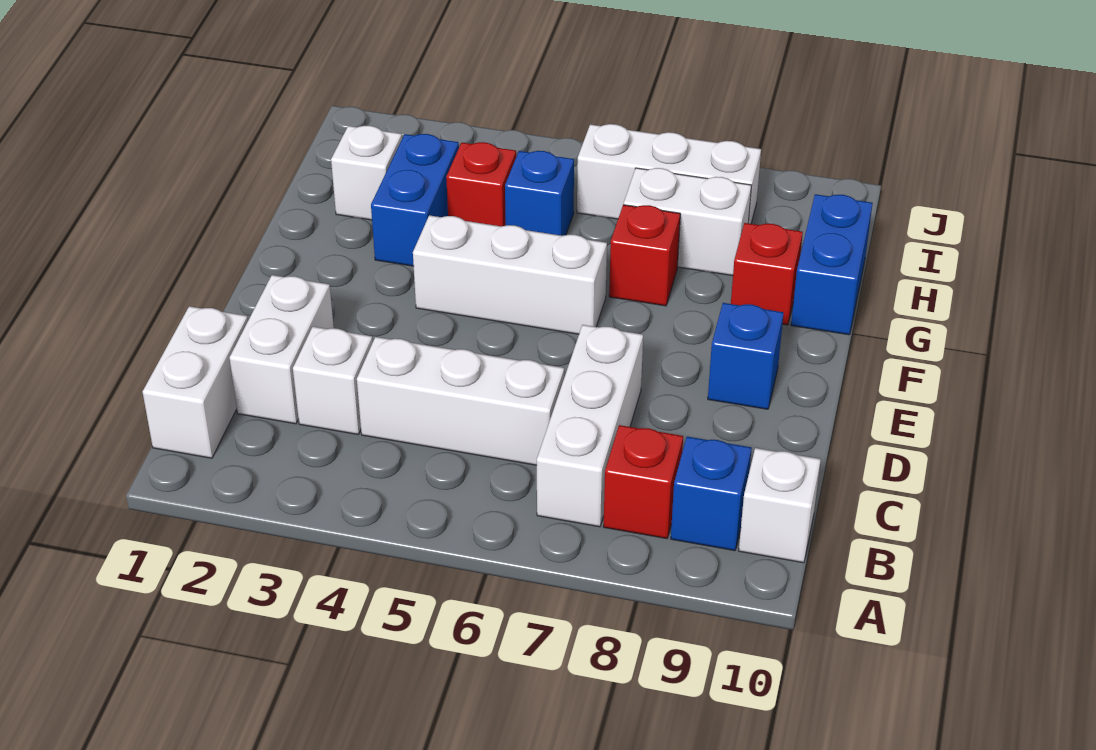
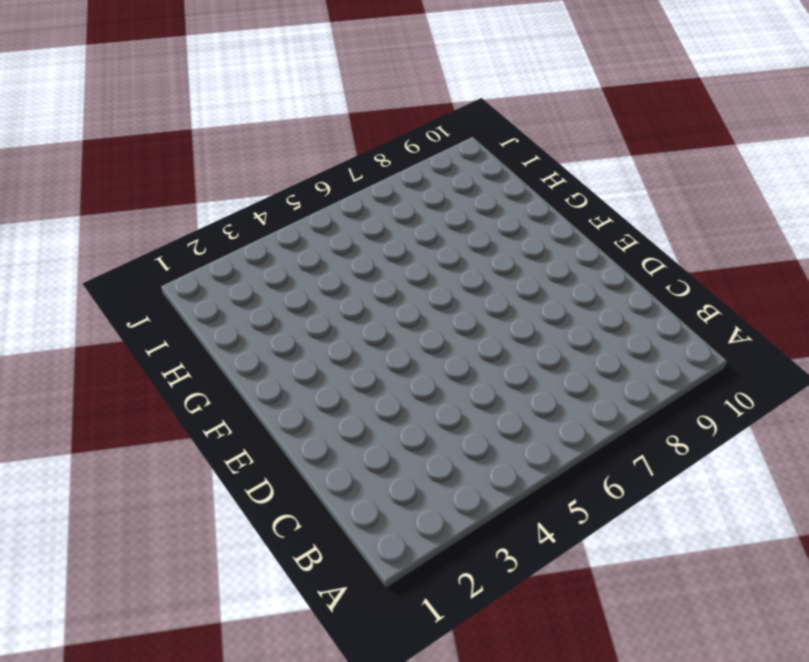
none -> white brick B1:C1 level 1
none -> white brick B7:D7 level 1
none -> red brick B8 level 1

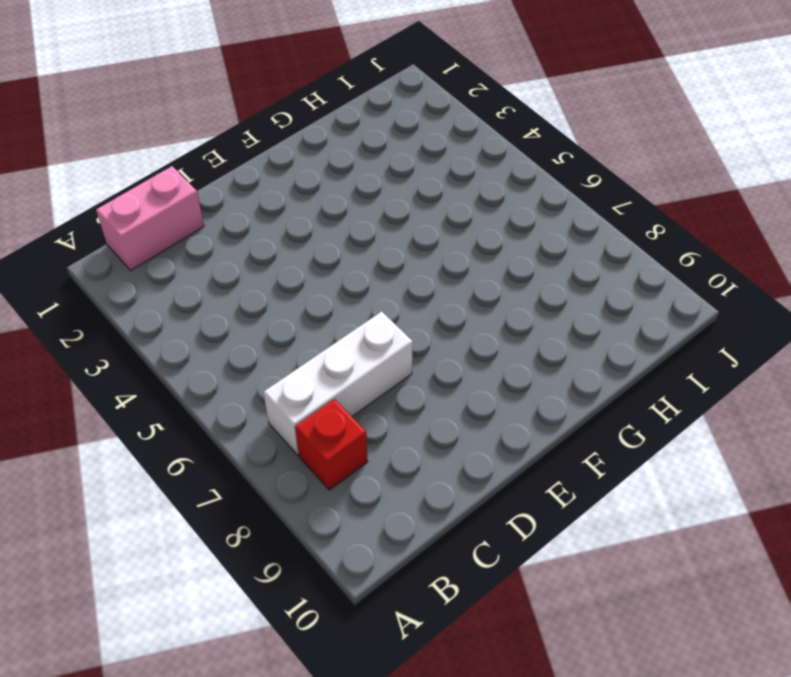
pink brick B1:C1 level 1 -> white brick B1:C1 level 1
none -> blue brick B9 level 1
none -> white brick B10 level 1
none -> white brick C2:D2 level 1

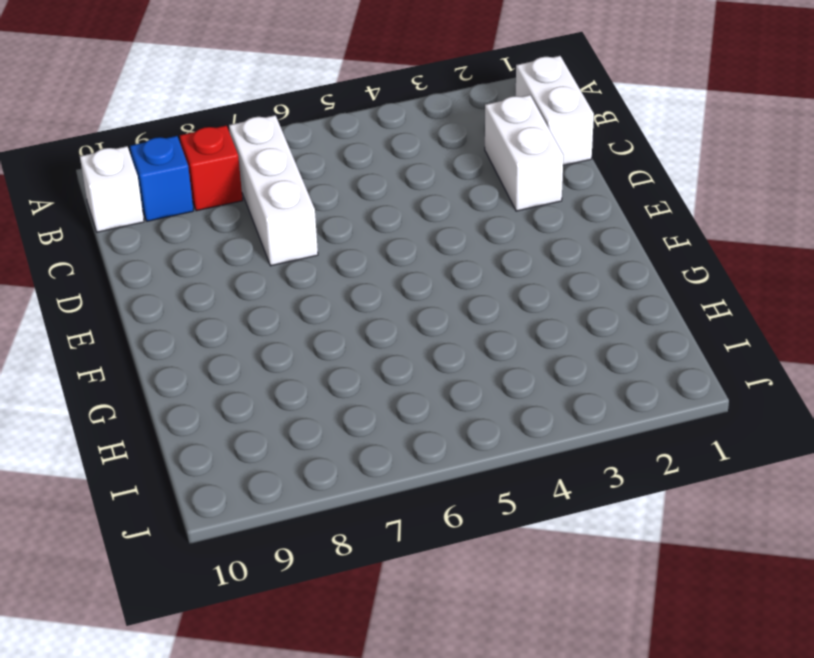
none -> white brick C3 level 1
none -> white brick C4:C6 level 1
none -> blue brick E9 level 1

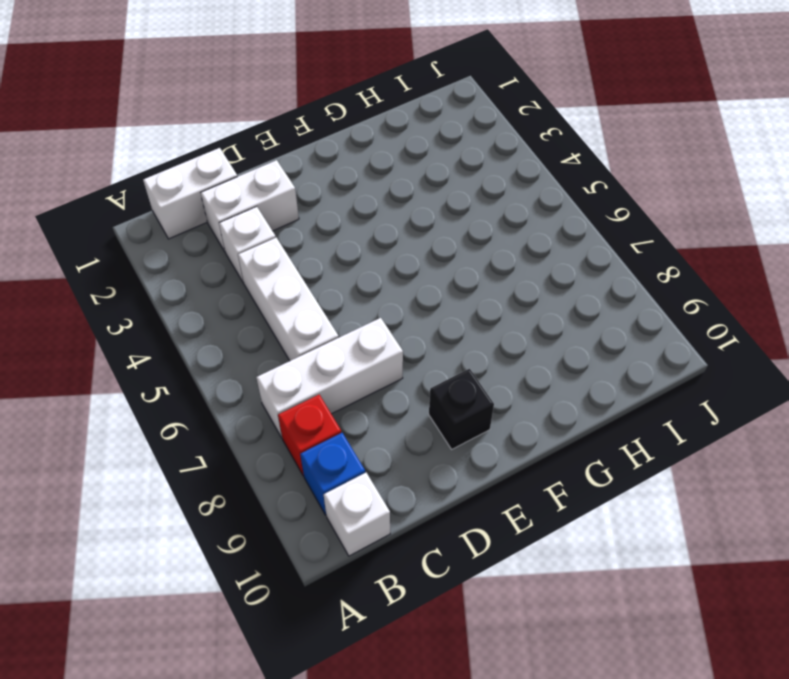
black brick E9 level 1 -> blue brick E9 level 1
none -> white brick F4:F6 level 1
none -> blue brick G3:H3 level 1
none -> red brick G7 level 1

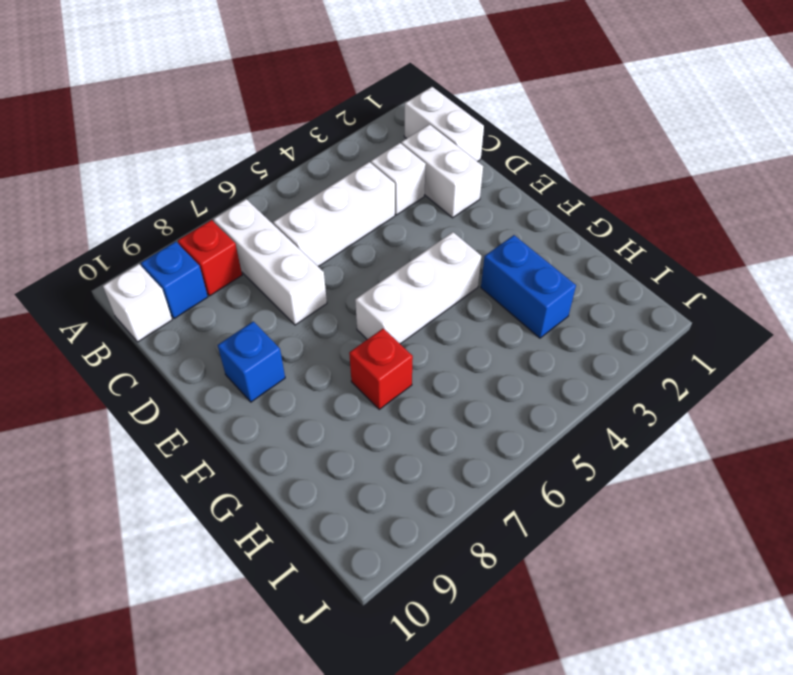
none -> red brick G9 level 1
none -> blue brick G10:H10 level 1
none -> white brick H2 level 1

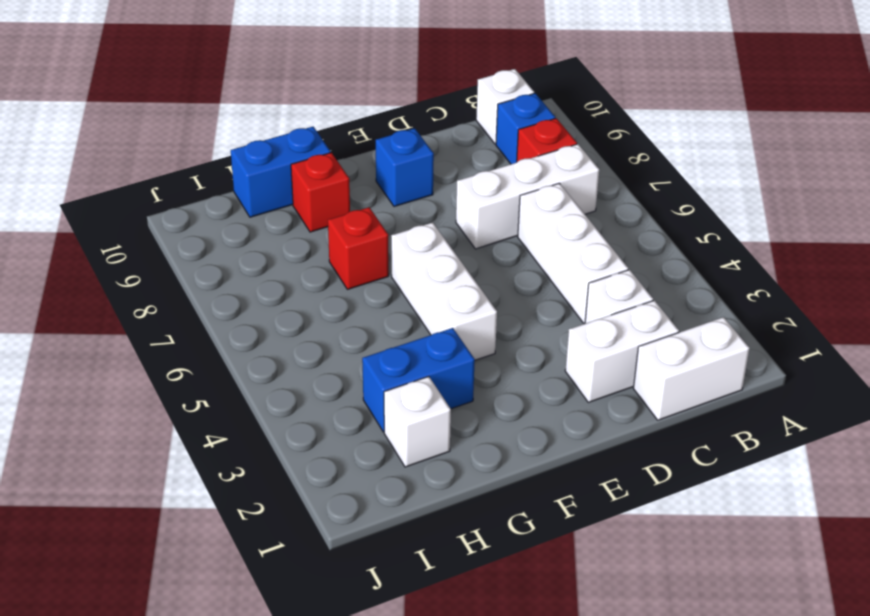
none -> red brick H4 level 1
none -> blue brick H5 level 1
none -> white brick H7:H8 level 1

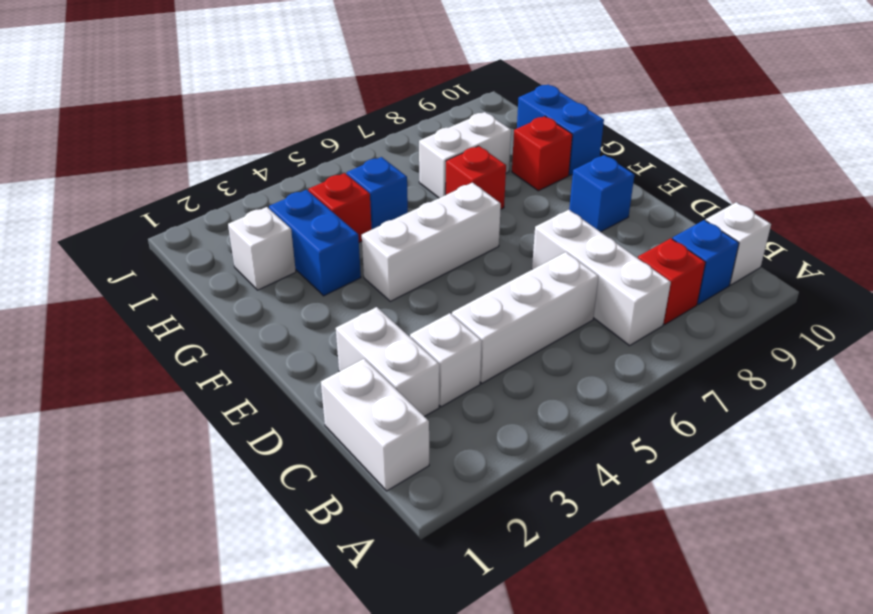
none -> white brick I6:I8 level 1

